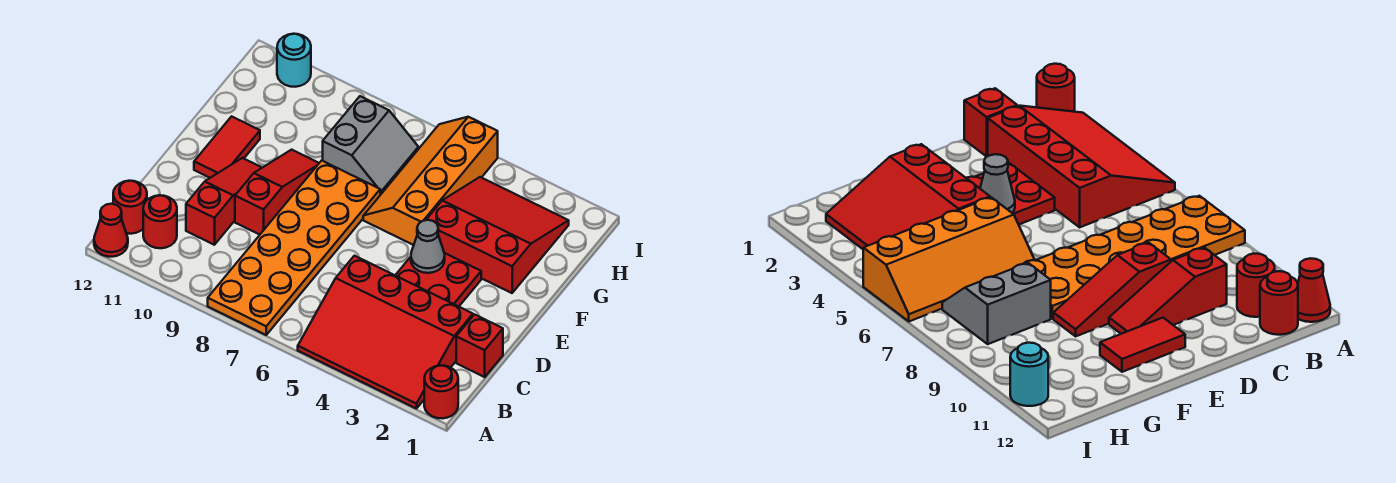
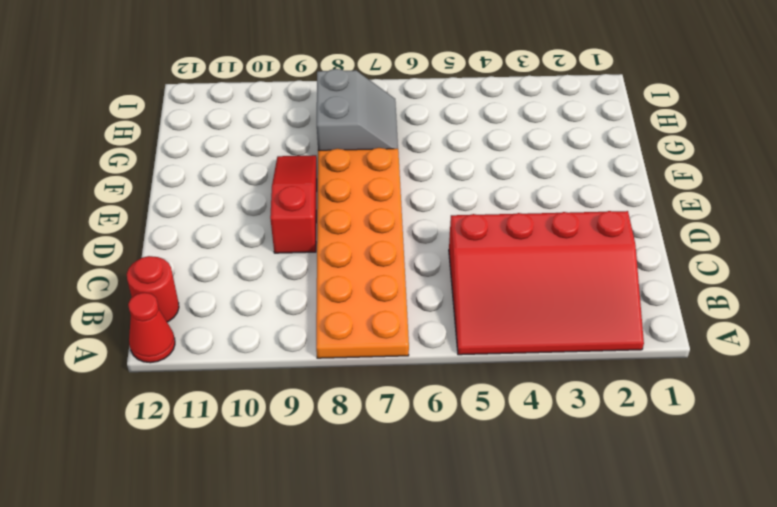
none -> red round brick A1 level 1
none -> red round brick B11 level 1
none -> red brick C1 level 1

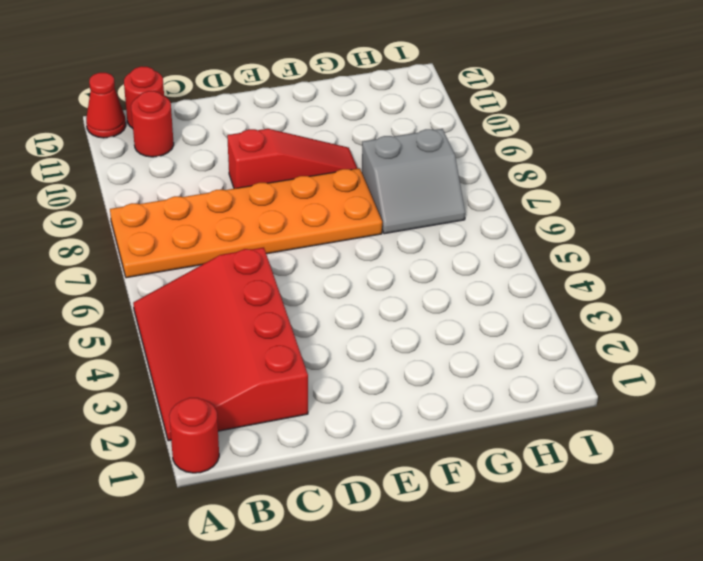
none -> red brick C1 level 1
none -> red slope C10:E10 level 1 top C
none -> red plate D3:E4 level 1

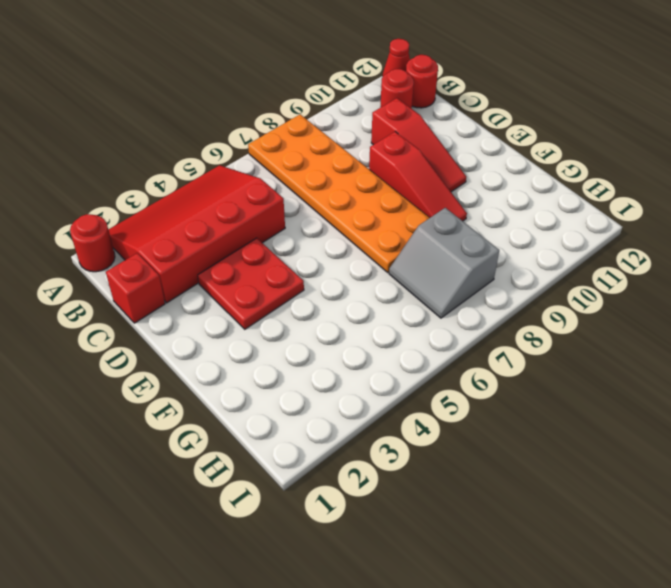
none -> red tile E11:F11 level 1
none -> red slope F2:H4 level 1 top F
none -> orange slope F5:I6 level 1 top 5

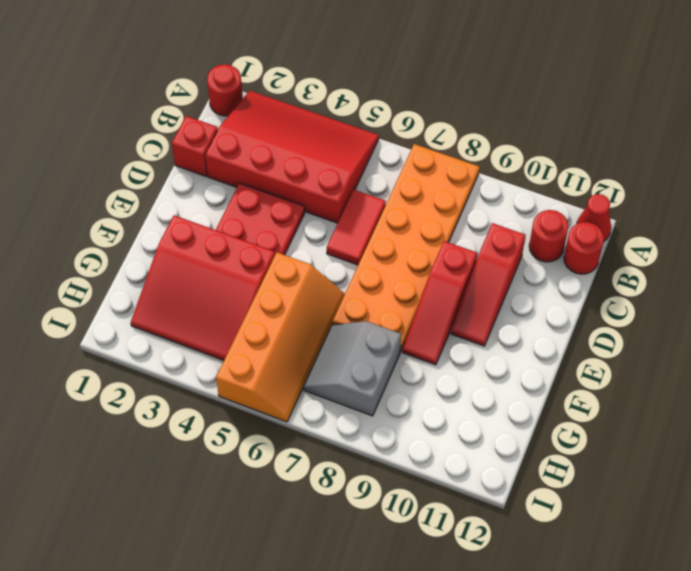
red tile C6:D6 level 1 -> red tile E11:F11 level 1
none -> cyan round brick I11 level 1
none -> grey cone E4 level 2

